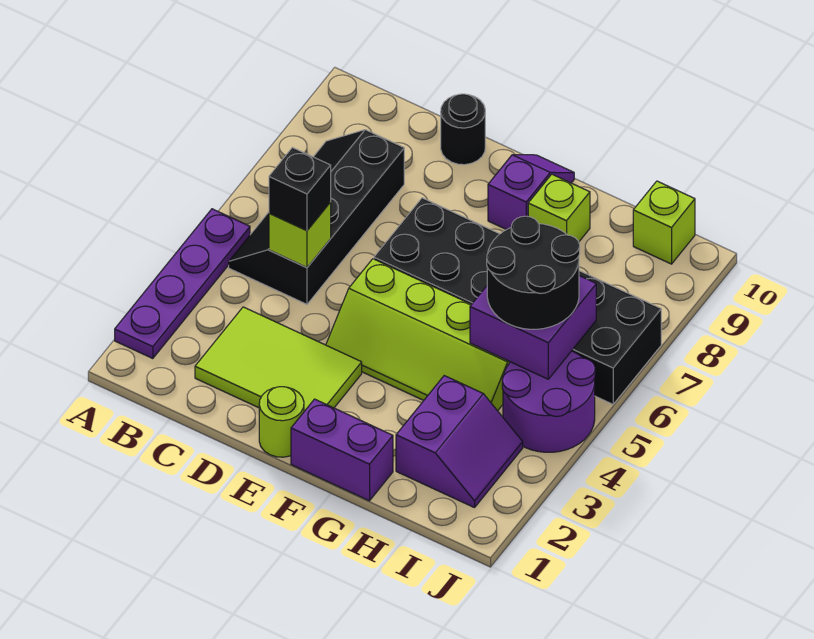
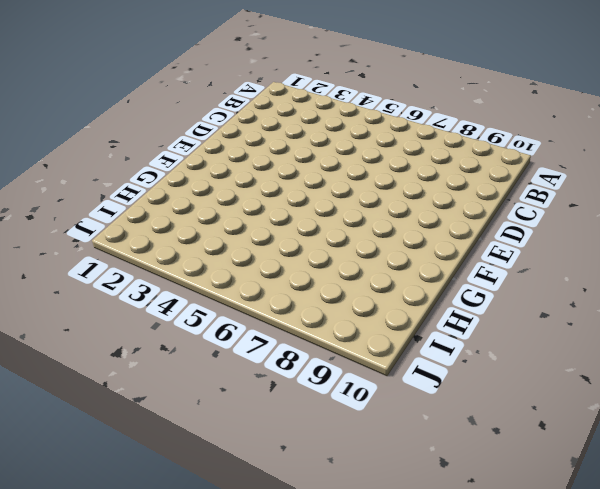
none -> purple plate A2:A5 level 1
none -> black slope B5:C8 level 1 top C
none -> lime tile C2:E3 level 1

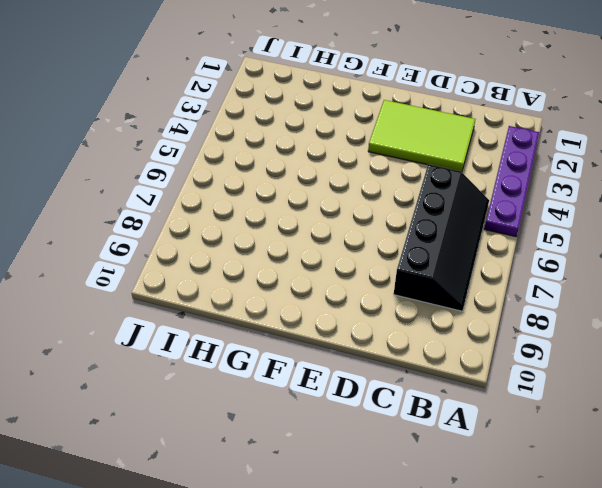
none -> black round brick D10 level 1
none -> lime round brick E1 level 1
none -> lime slope E4:H5 level 1 top 5

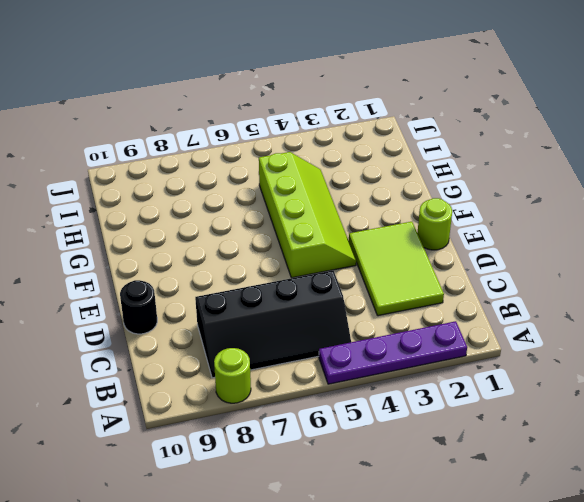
lime round brick A8 level 1 -> none
none -> black brick E6:J7 level 1
none -> purple brick F1:G1 level 1
none -> purple slope F9:F10 level 1 top 9

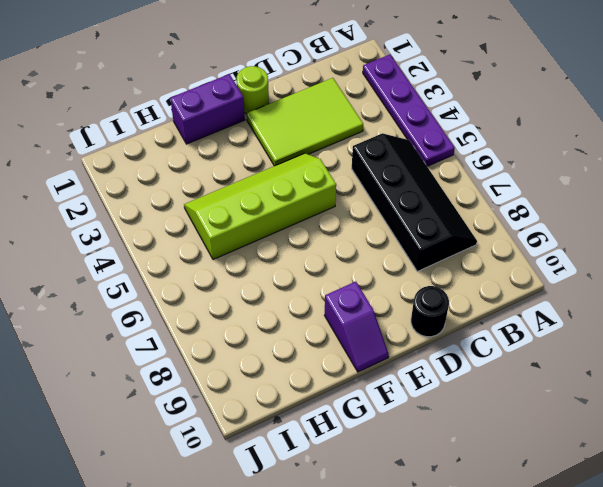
none -> black brick E6:J7 level 1
none -> lime brick G9 level 1
none -> purple slope H2:I3 level 1 top H

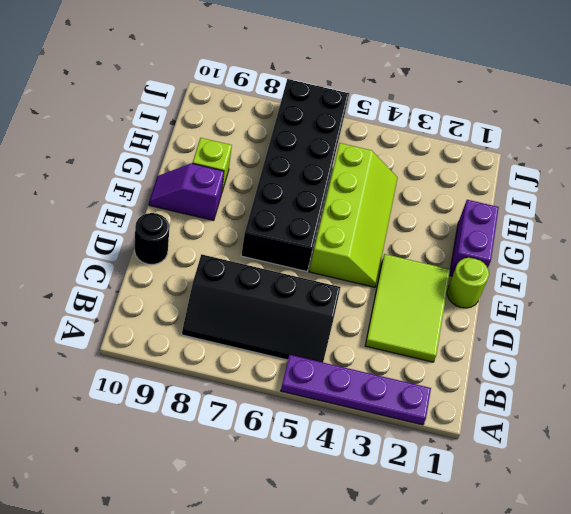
none -> purple slope H2:I3 level 1 top H
none -> purple round brick I4:J5 level 1
none -> lime brick I10 level 1

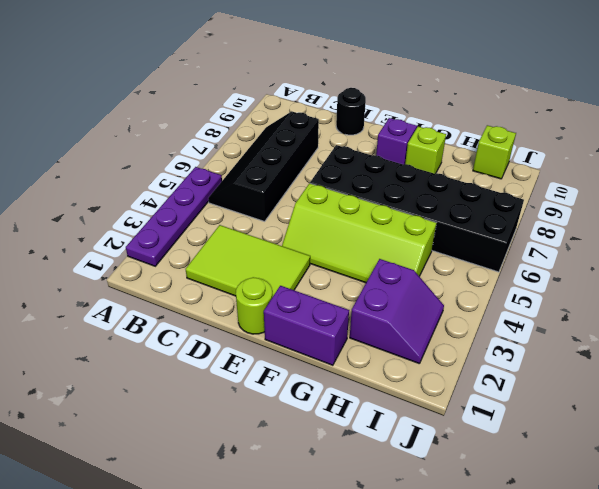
none -> purple round brick I4:J5 level 1
none -> lime brick C5 level 2
none -> purple brick H5:I6 level 2

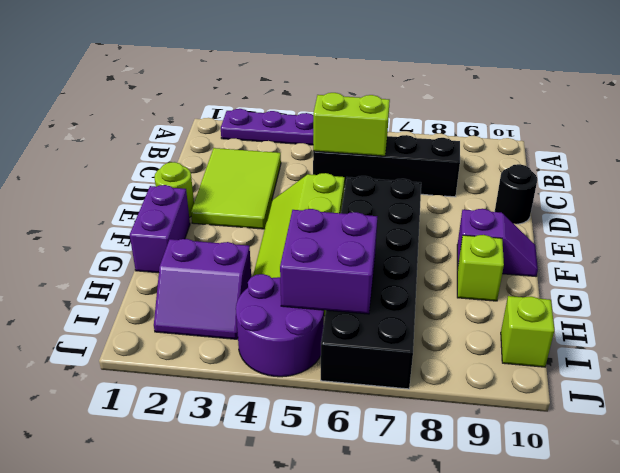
lime brick C5:C6 level 2 -> lime brick C5 level 2
none -> black brick C5 level 3
none -> black round brick H5:I6 level 3

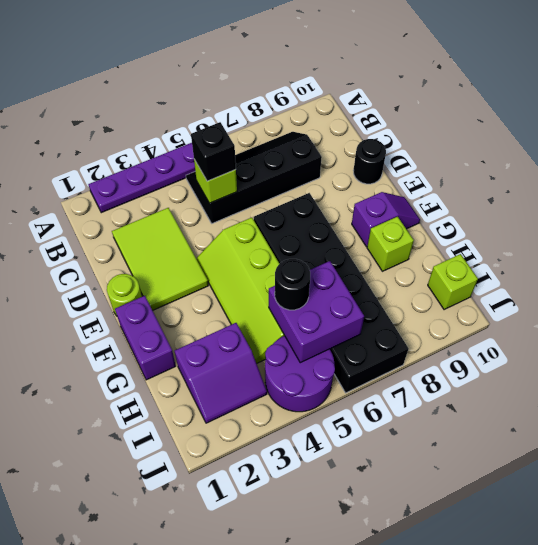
black round brick H5 level 3 -> black round brick H5:I6 level 3

